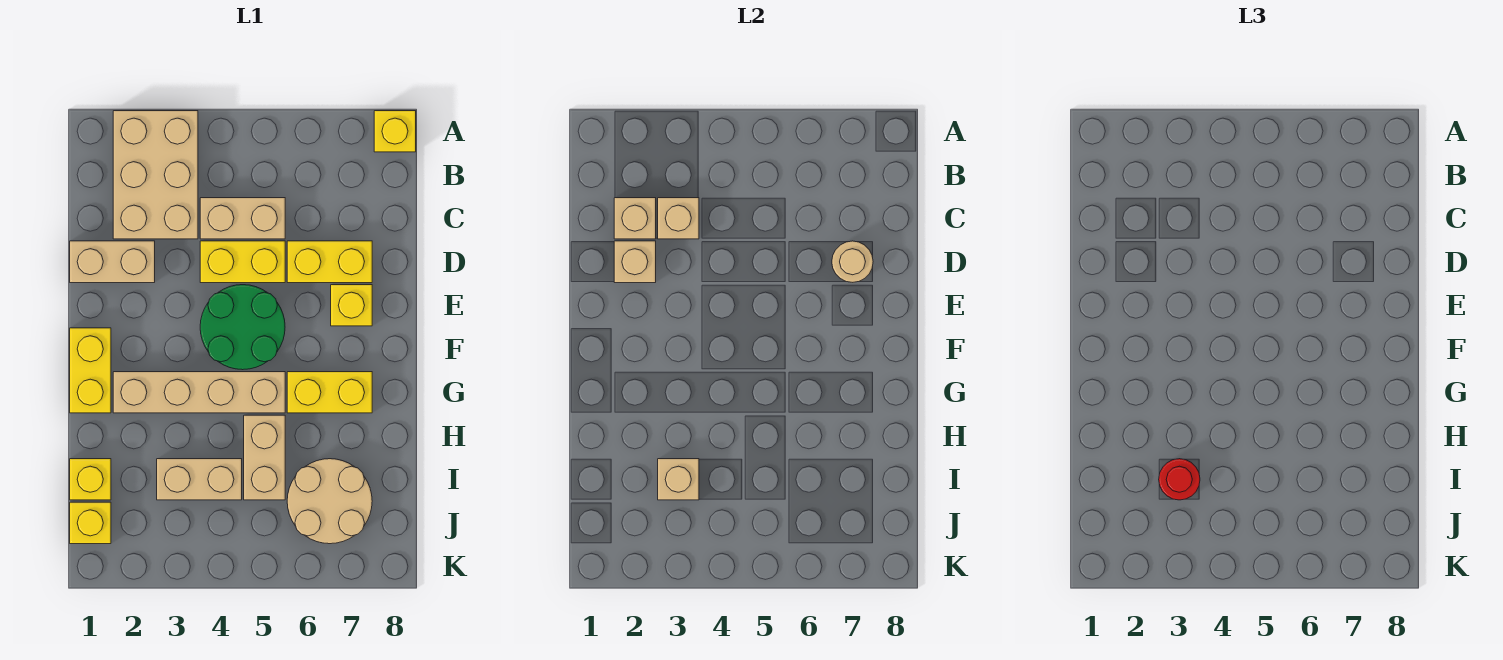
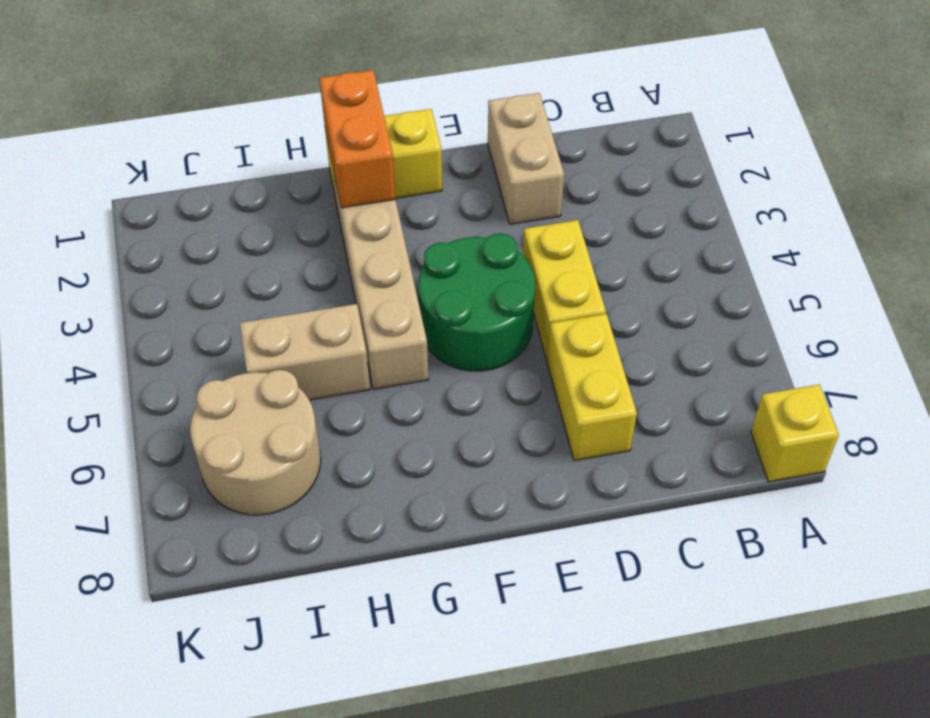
orange brick G1:G2 level 2 -> none
none -> tan brick A2:C3 level 1
none -> tan brick C4:C5 level 1
none -> yellow brick E7 level 1

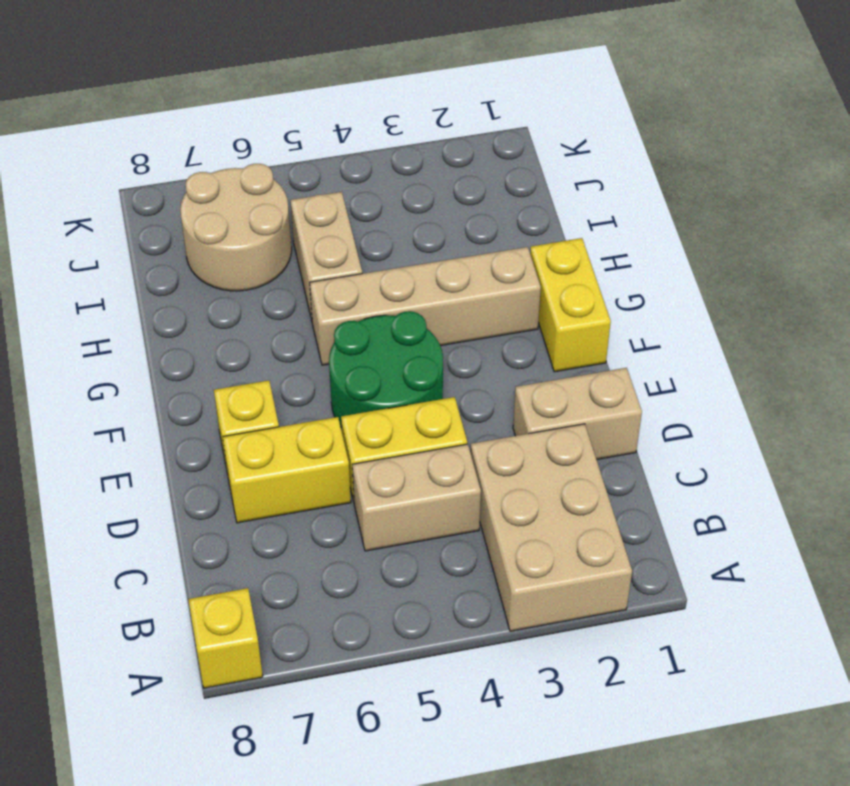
none -> yellow brick G6:G7 level 1
none -> yellow brick I1 level 1
none -> tan brick I3:I4 level 1

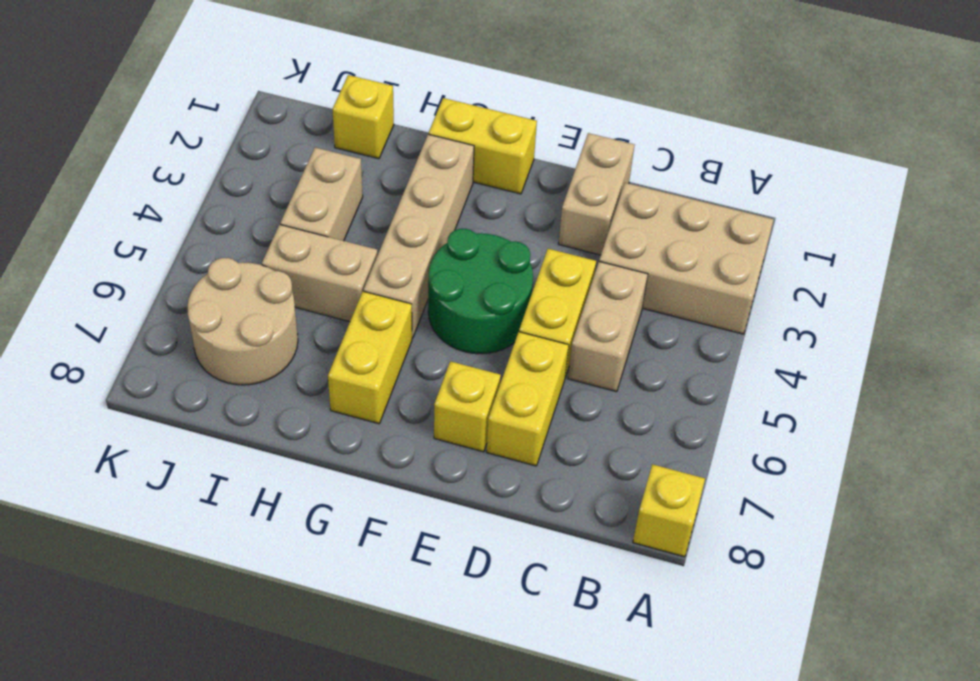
none -> yellow brick J1 level 1
none -> tan brick C2 level 2
none -> tan brick C3 level 2

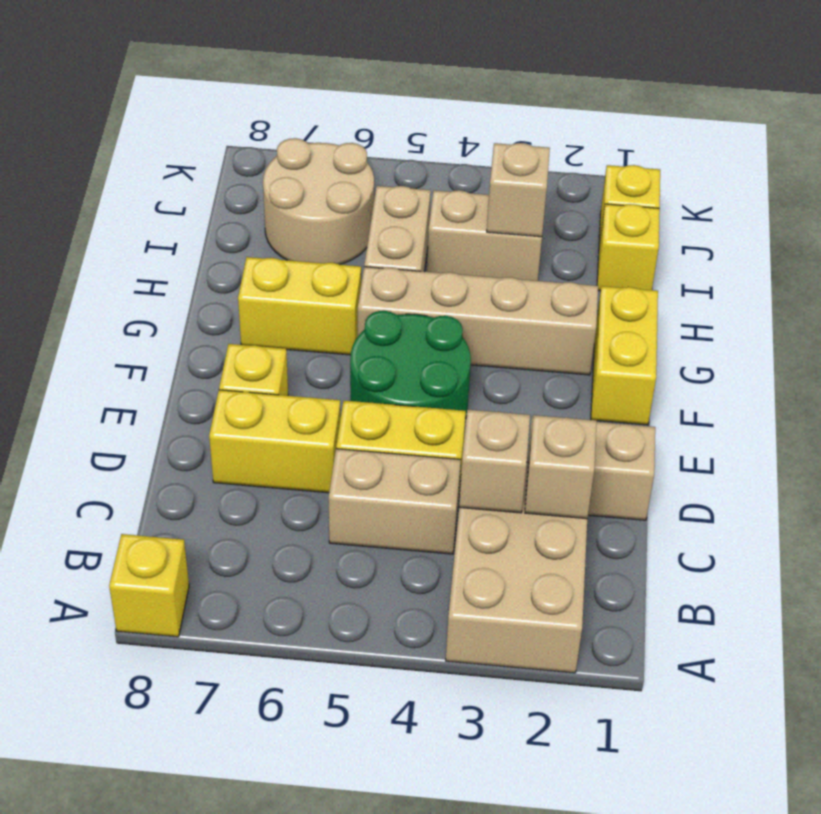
none -> tan brick D2 level 2
none -> tan round brick D7 level 2
none -> red round brick I3 level 3

